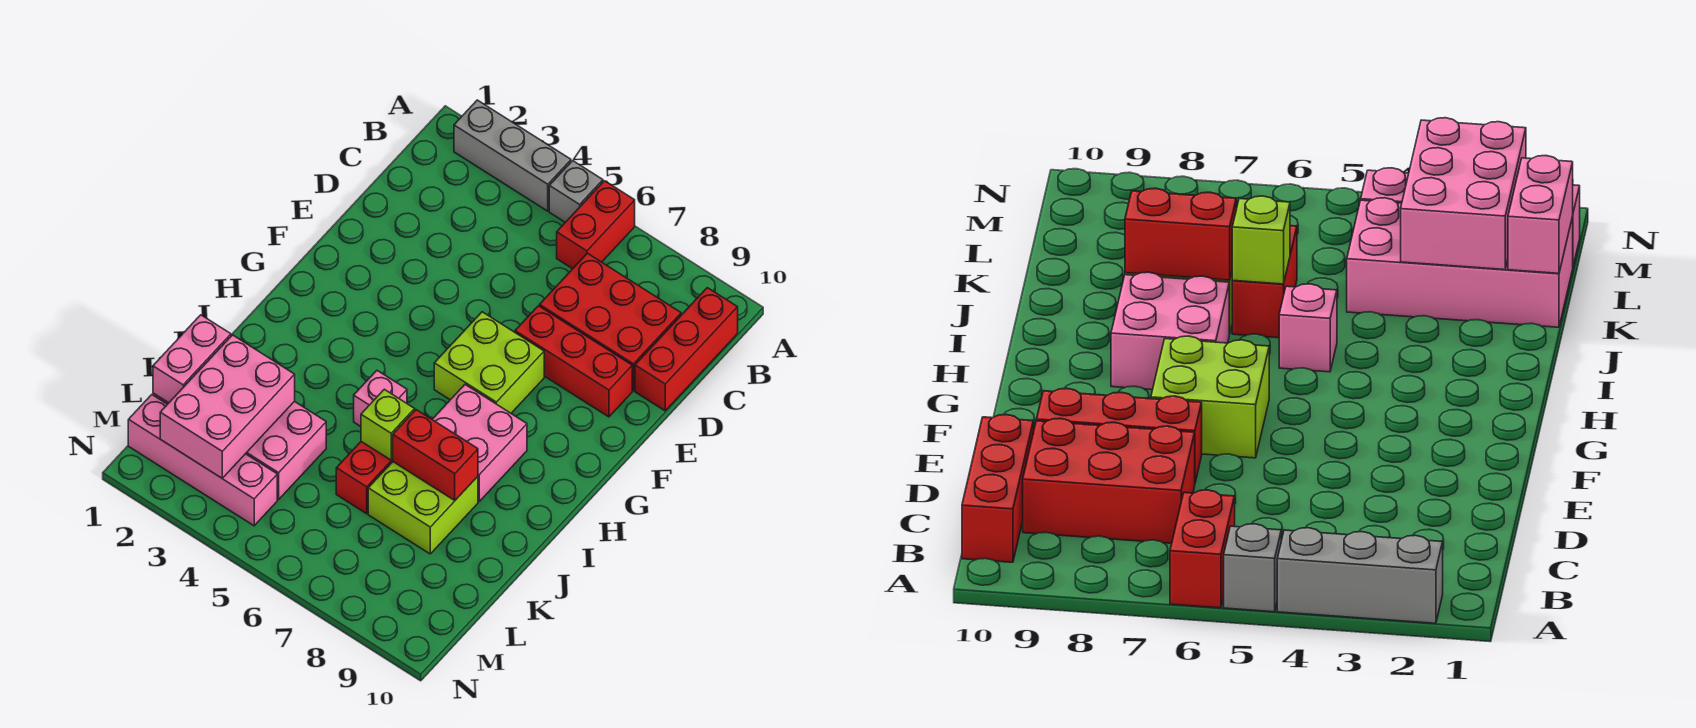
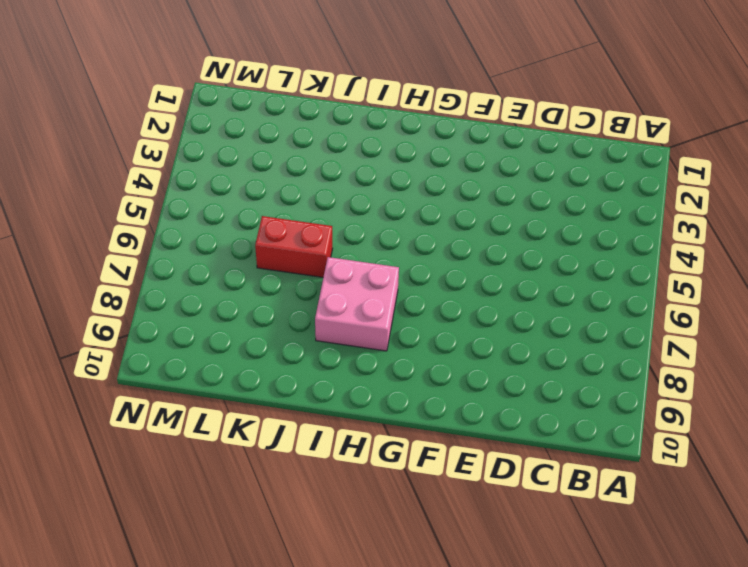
none -> grey brick A2:A4 level 1
none -> grey brick A5 level 1
none -> red brick A6:B6 level 1

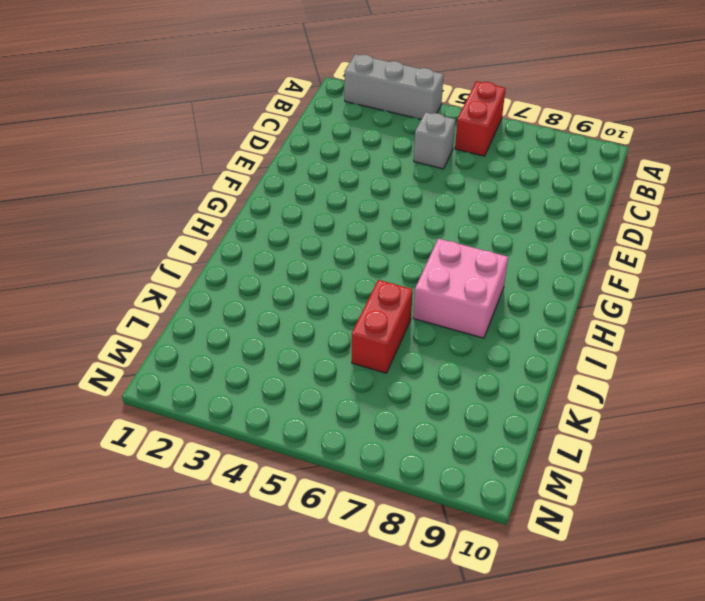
grey brick C5 level 1 -> grey brick A5 level 1
none -> red brick B10:D10 level 1
none -> red brick C7:D9 level 1
none -> red brick E7:E9 level 1

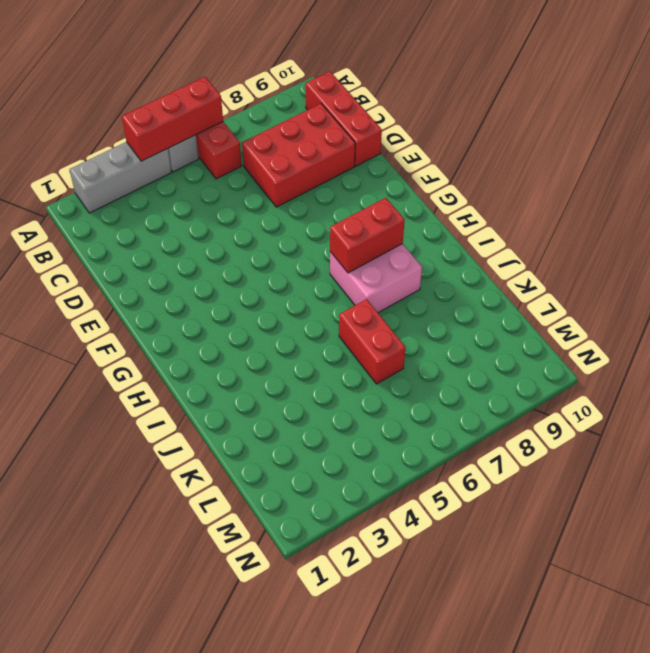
red brick A4:A6 level 2 -> red brick E7:E9 level 1
red brick H7:H8 level 2 -> red brick J7:J8 level 2
none -> lime brick F6:G7 level 1
none -> pink brick I5 level 1
none -> lime brick J7:K8 level 1

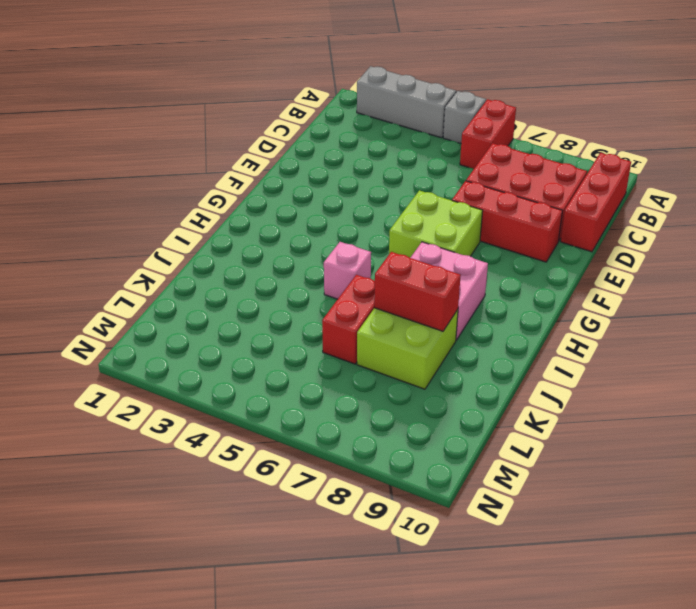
none -> pink brick K1:L4 level 1
none -> pink brick M1:M4 level 1
none -> lime brick J6 level 2

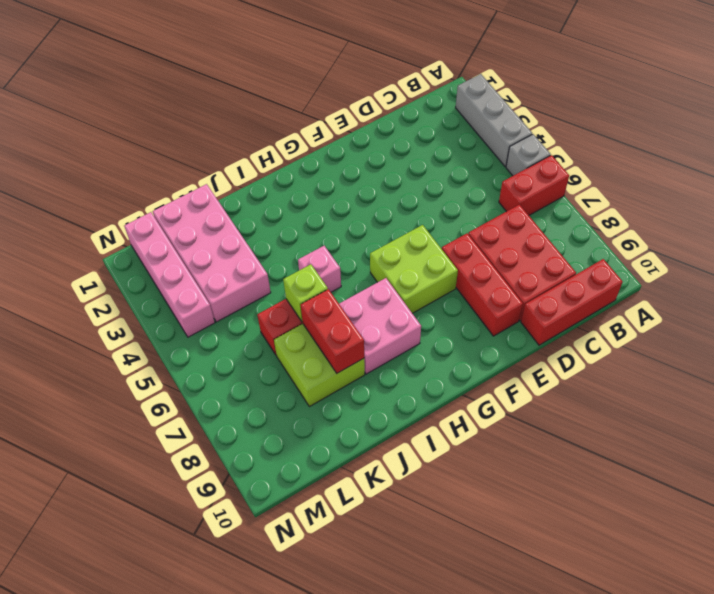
none -> pink brick K1:L1 level 2
none -> pink brick K2:M3 level 2

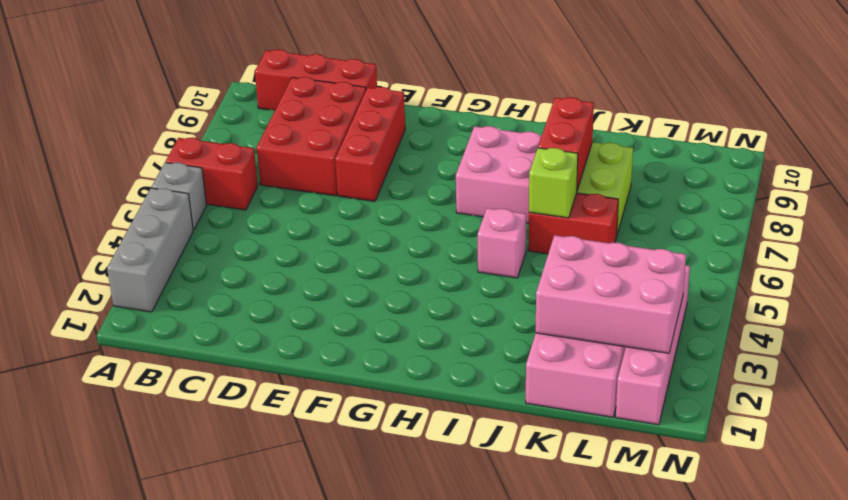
none -> lime brick F6:G7 level 1
none -> pink brick K1:L1 level 2

